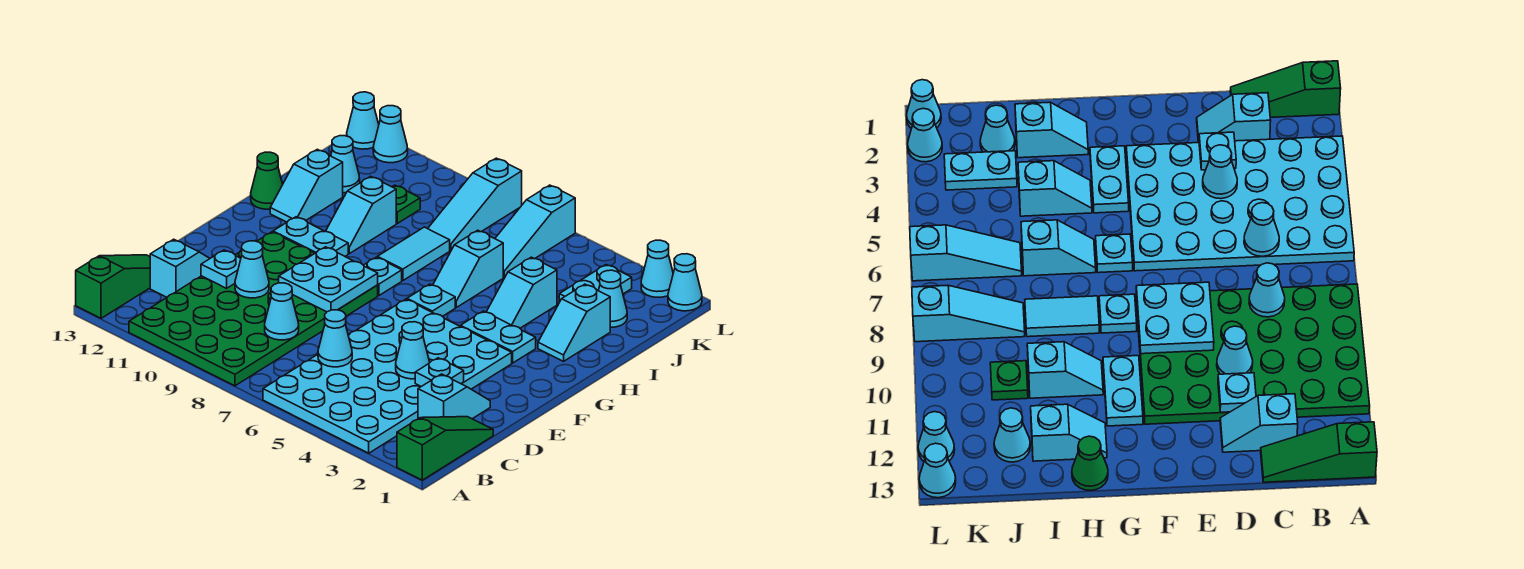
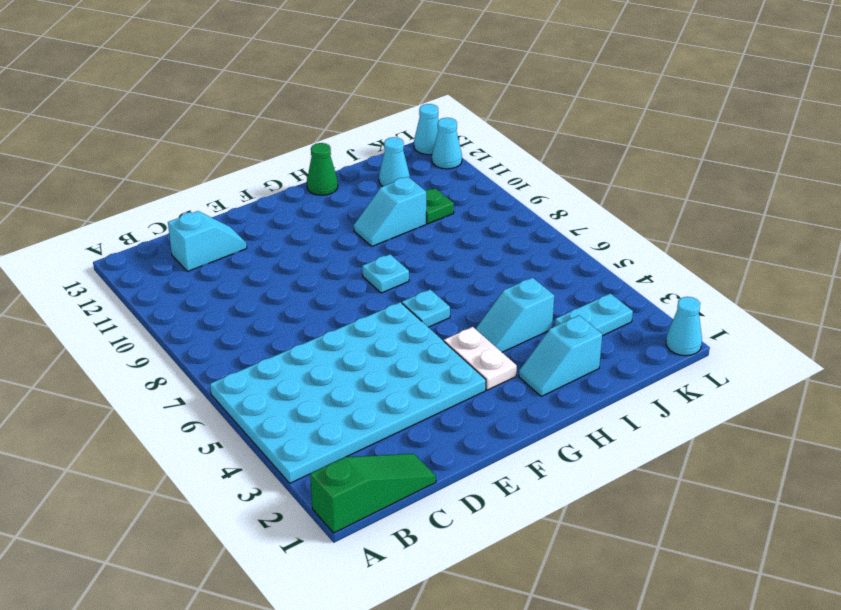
white plate G3:G4 level 1 -> cyan plate G3:G4 level 1
none -> green plate A8:F11 level 1
none -> green slope A13:C13 level 1 top A
none -> cyan slope C2:D2 level 1 top C
none -> cyan plate G10:G11 level 1

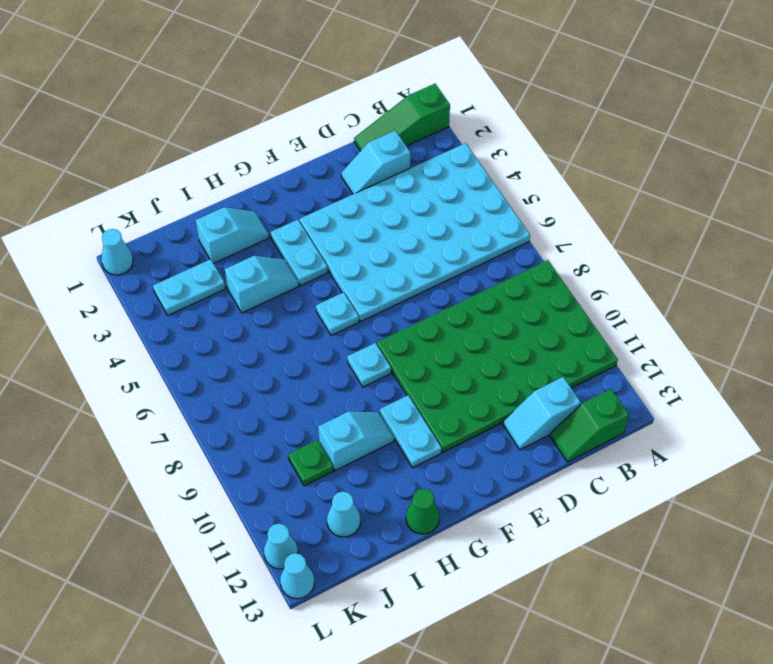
green slope B13:C13 level 1 top B -> green slope A13:C13 level 1 top A
none -> cyan slope H6:I6 level 1 top I
none -> cyan tile H8:I8 level 1
none -> cyan slope H12:I12 level 1 top I
none -> cyan cone J2 level 1

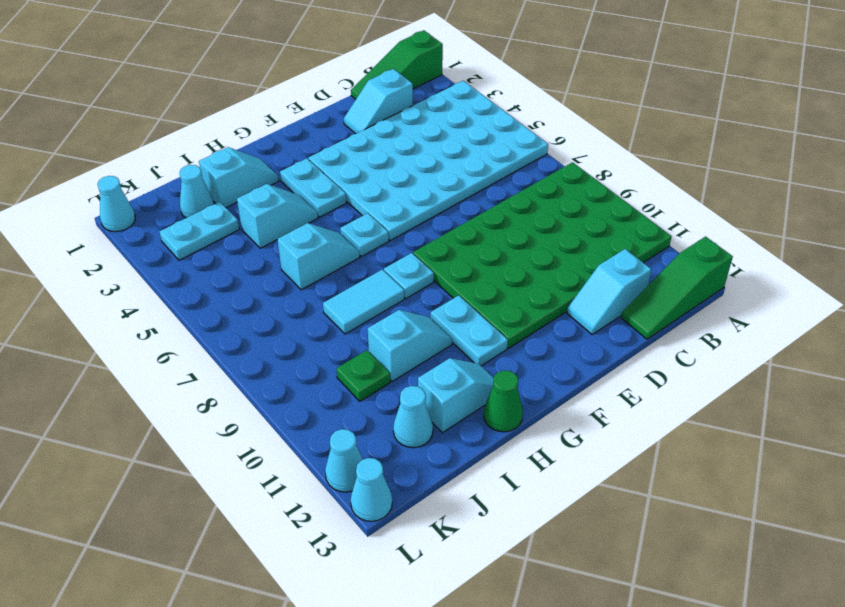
none -> cyan slope J6:L6 level 1 top L
none -> cyan slope J8:L8 level 1 top L
none -> cyan cone L2 level 1
none -> cyan cone C6 level 2

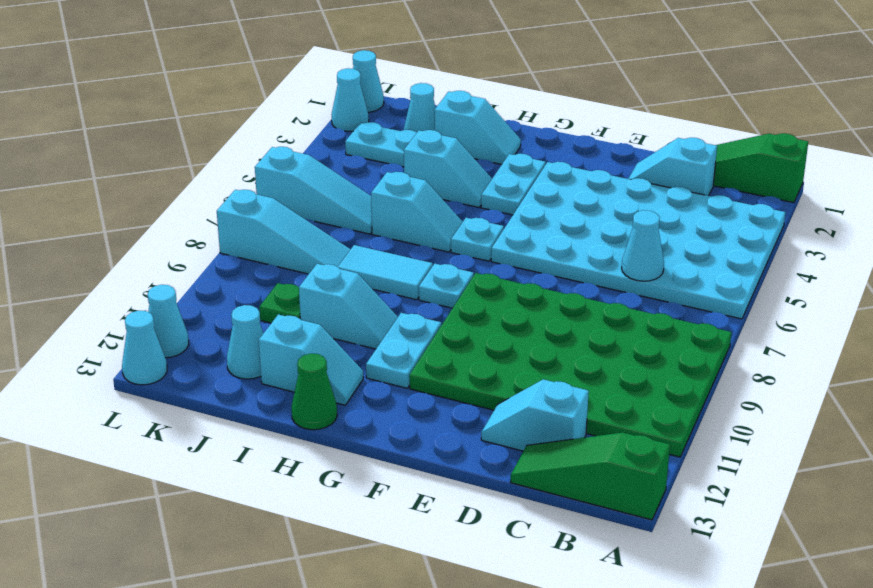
none -> cyan cone C8 level 2
none -> cyan plate D3 level 2
none -> cyan cone D4 level 2
none -> cyan cone D10 level 2

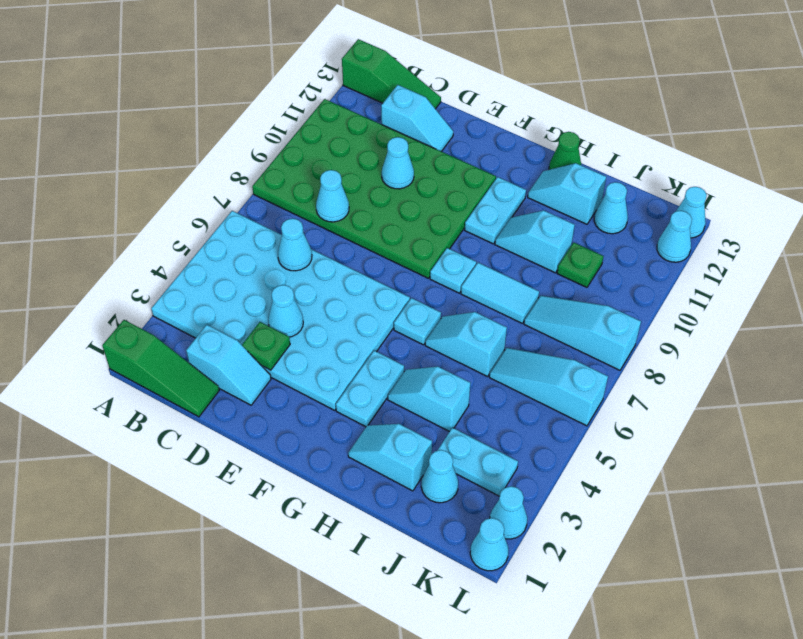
green plate D3 level 2 -> cyan plate D3 level 2
none -> cyan plate D11 level 2
none -> cyan plate E8:F9 level 2

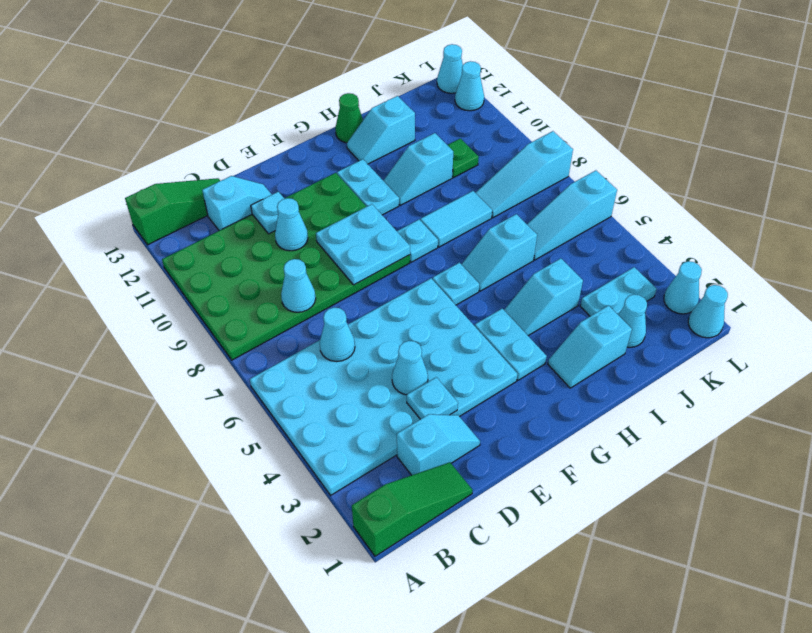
none -> cyan cone J12 level 1

